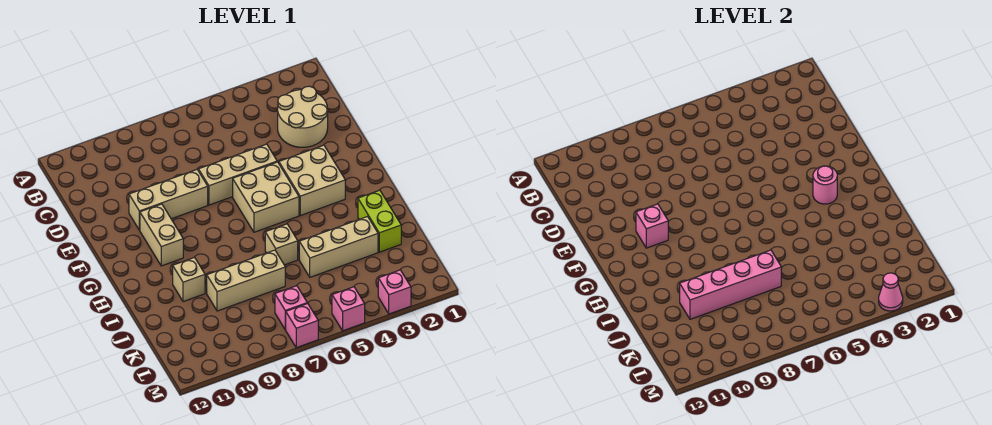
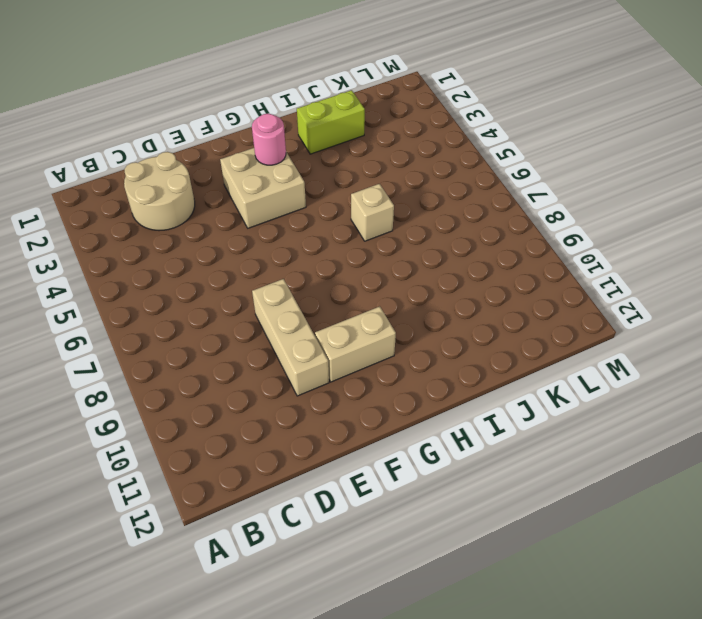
none -> tan brick E5:E7 level 1
none -> tan brick F5:G6 level 1
none -> tan brick I10 level 1

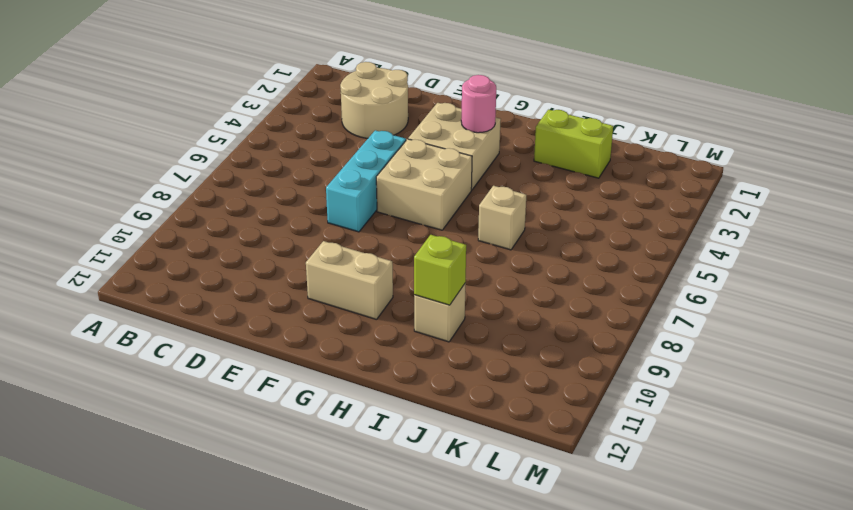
cyan brick E5:E7 level 1 -> tan brick E5:E7 level 1
lime brick I10 level 2 -> none
none -> tan brick E8:E10 level 1
none -> tan brick J3:J5 level 1
none -> tan brick J7:J9 level 1

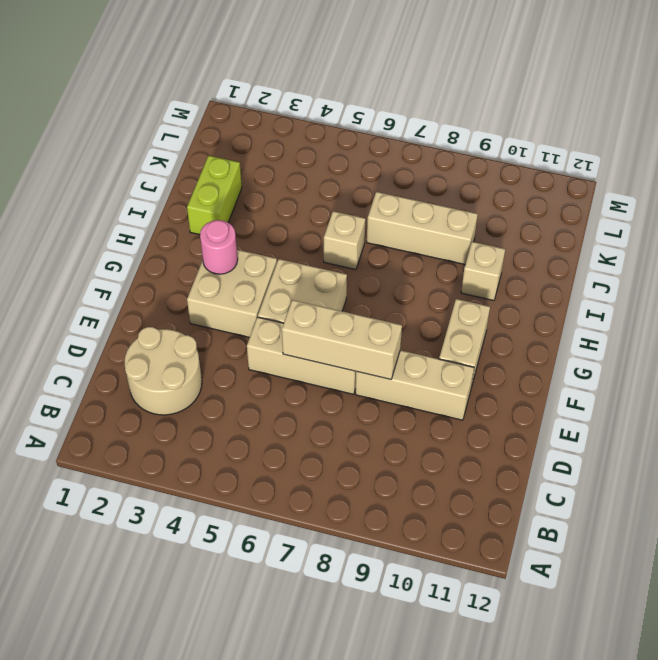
tan brick E6:E8 level 2 -> tan brick J3:J5 level 1
none -> pink brick L7 level 1
none -> pink brick M3 level 1
none -> pink brick M5 level 1

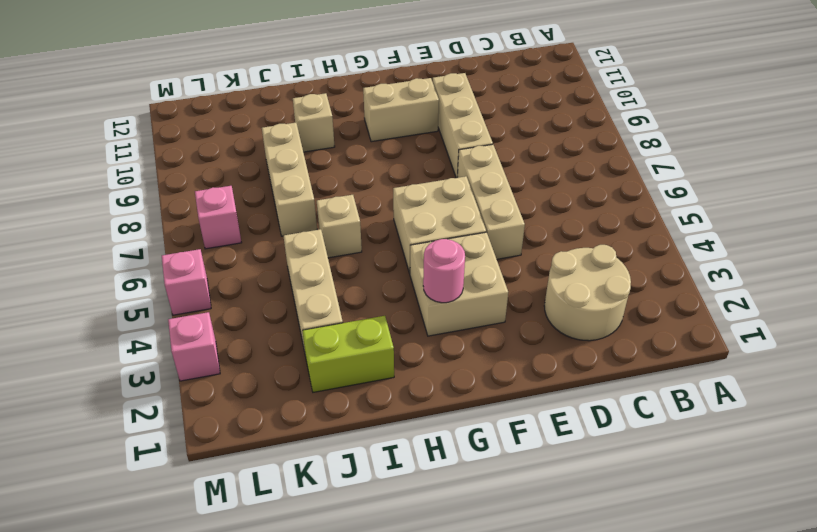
none -> pink brick M7 level 1
none -> pink brick F10 level 2
none -> pink brick J7:J10 level 2

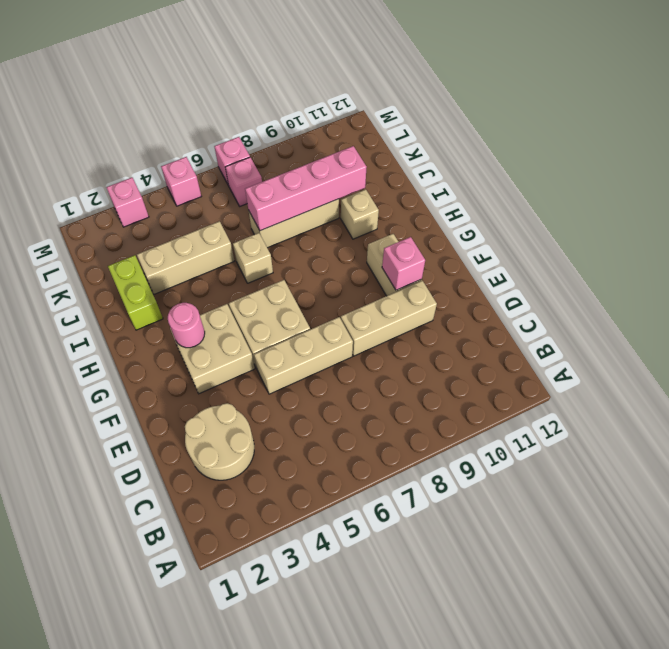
none -> pink cone M3 level 2

